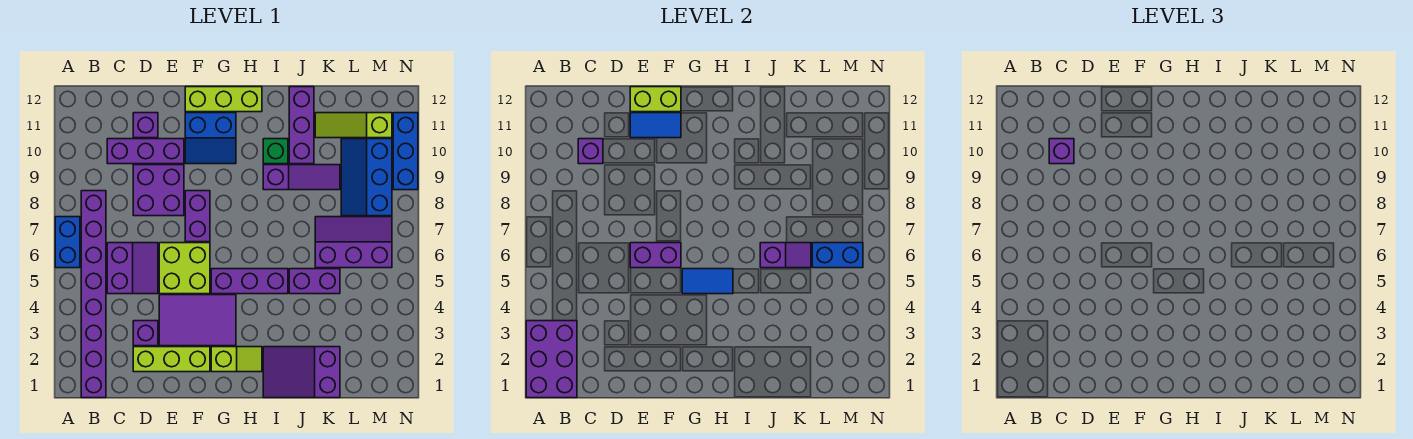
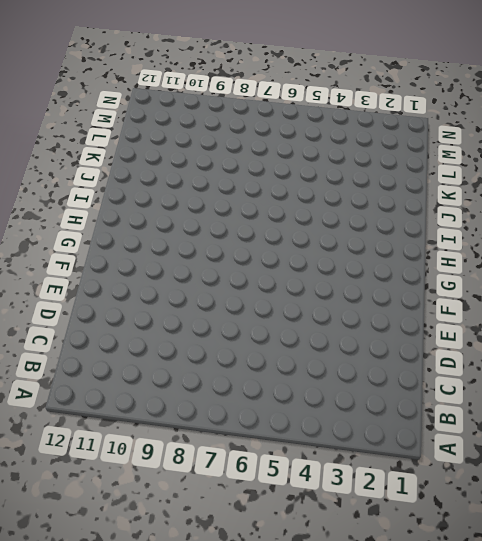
none -> blue brick A6:A7 level 1
none -> purple brick B1:B8 level 1
none -> purple slope C5:D6 level 1 top C
none -> purple brick C10:E10 level 1

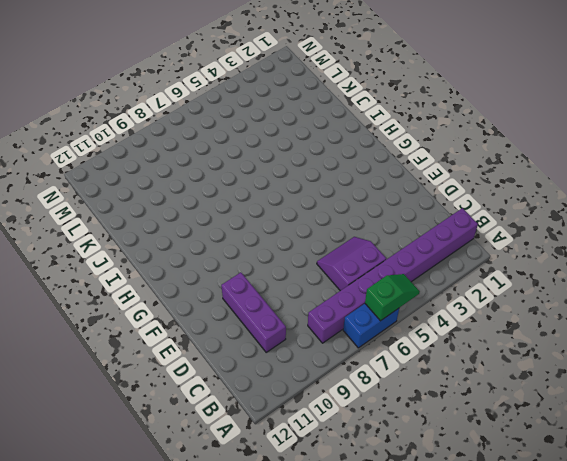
green slope A5:A6 level 2 top 6 -> none
none -> lime brick D2:F2 level 1
none -> purple brick D3 level 1
none -> purple brick D8:E9 level 1
none -> purple brick D11 level 1

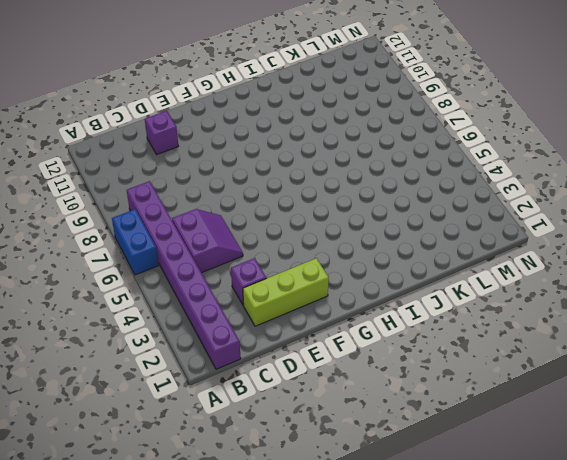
none -> purple brick C10:E10 level 1
none -> purple brick D8:E9 level 1
none -> purple tile E3:G4 level 1
none -> lime brick E5:F6 level 1

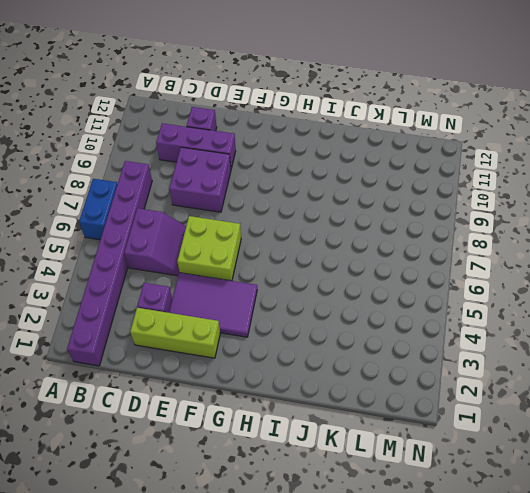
none -> purple brick F7:F8 level 1
none -> blue slope F10:G11 level 1 top 11
none -> lime brick F12:H12 level 1
none -> lime slope G2:H2 level 1 top G

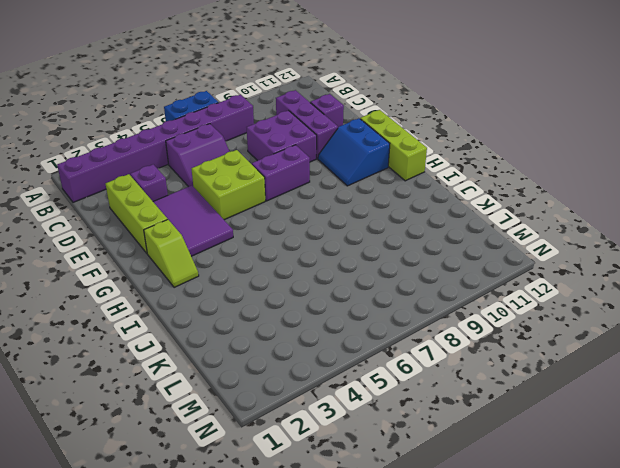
none -> purple brick G5:I5 level 1
none -> purple slope I1:K2 level 1 top K
none -> purple slope I9:K9 level 1 top I
none -> green brick I10 level 1

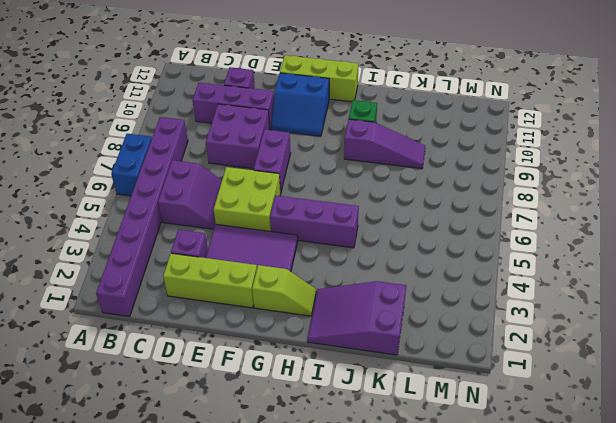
none -> purple brick J5:K5 level 1
none -> purple brick J10:J12 level 1
none -> purple slope K6:M7 level 1 top 6
none -> lime slope K11:M11 level 1 top M

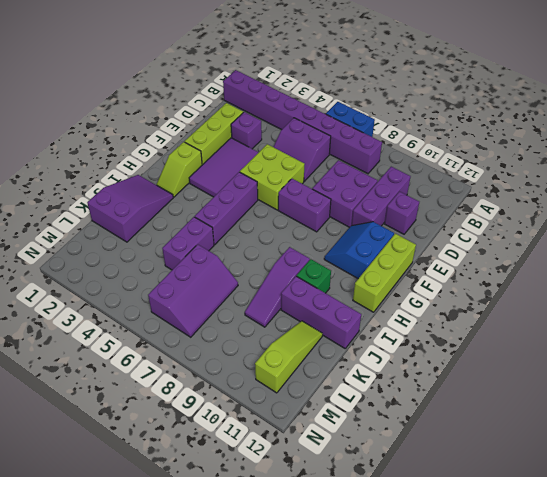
none -> blue slope L8:M10 level 1 top M
none -> blue brick N9:N11 level 1
none -> purple brick A1:B3 level 2
none -> purple brick C10 level 2

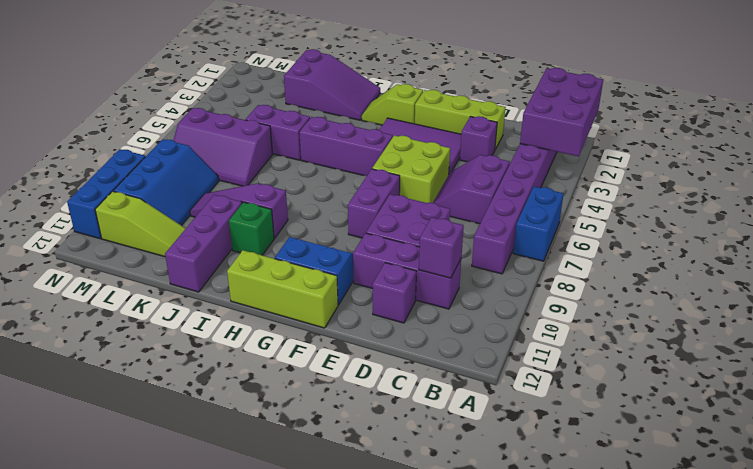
none -> purple brick E6:F6 level 2
none -> blue tile E11:F11 level 2
none -> lime brick E12:F12 level 2
none -> blue tile G5:H5 level 2

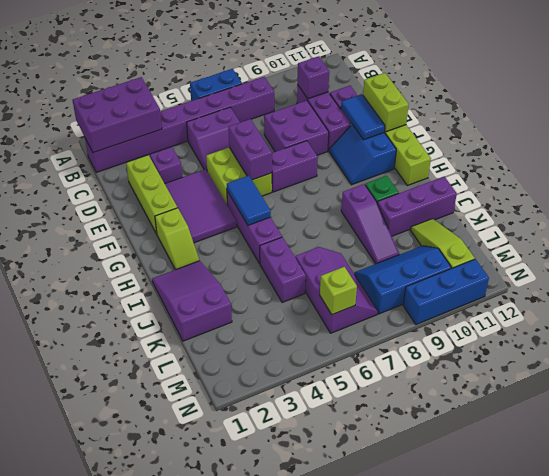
lime brick M6 level 2 -> blue brick L6:M6 level 2
none -> purple slope J6:K6 level 2 top J
none -> purple brick C10 level 3

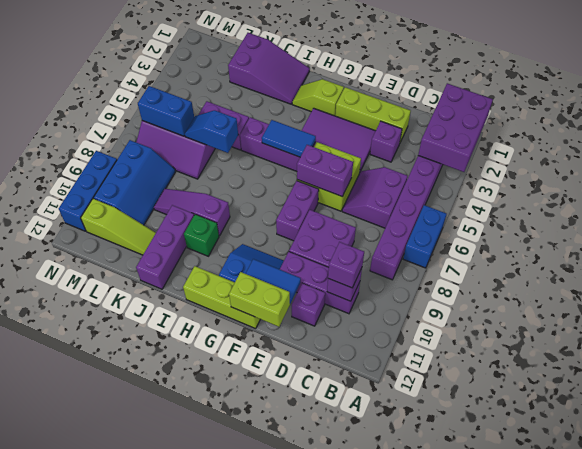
blue slope J6:K6 level 2 top J -> purple slope J6:K6 level 2 top J

